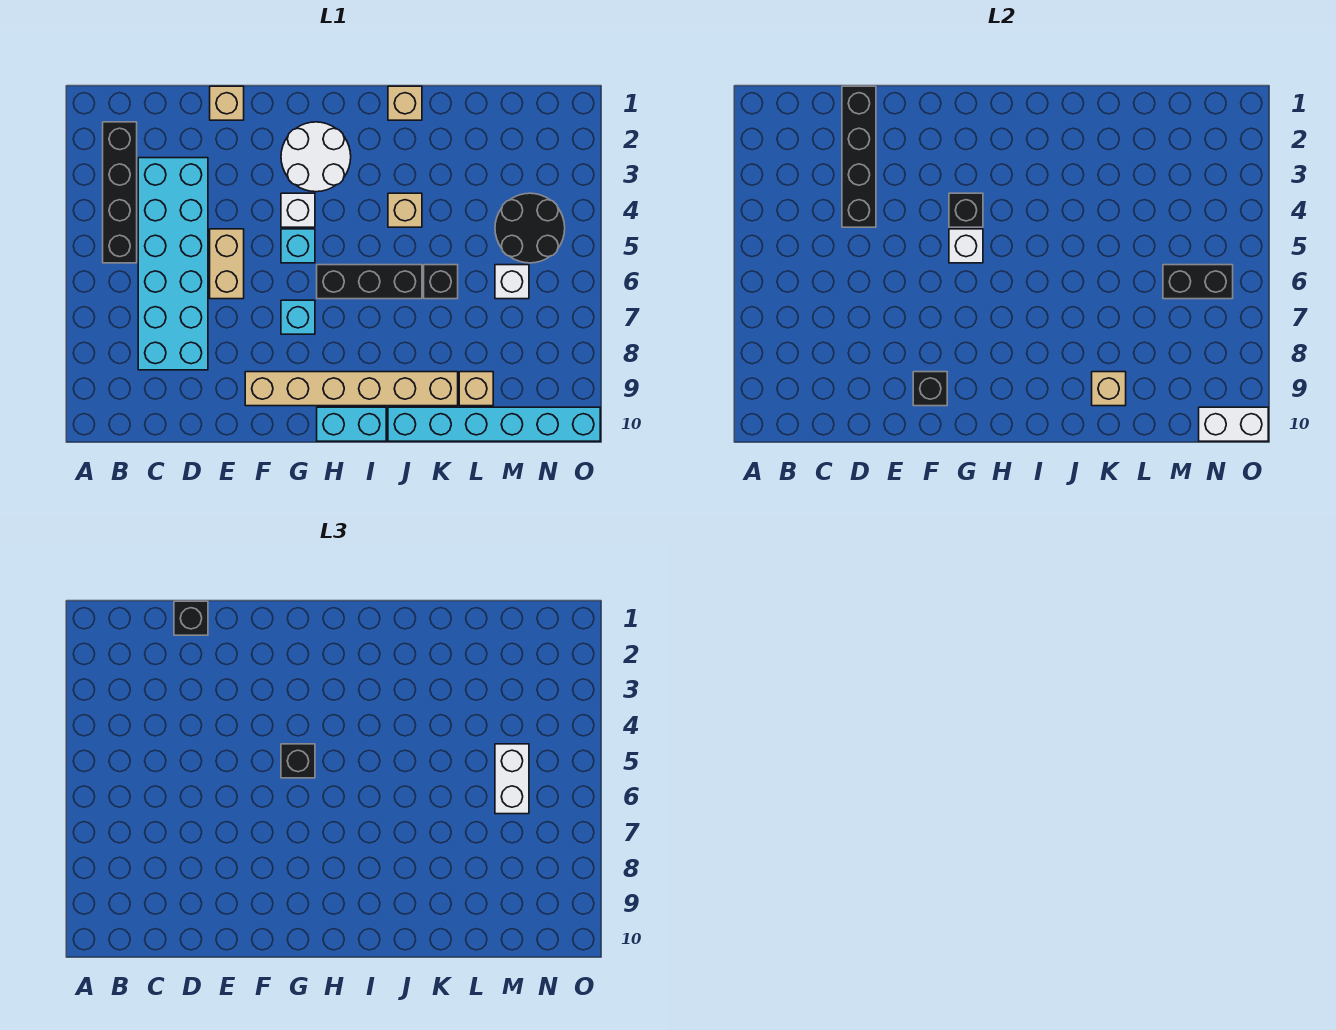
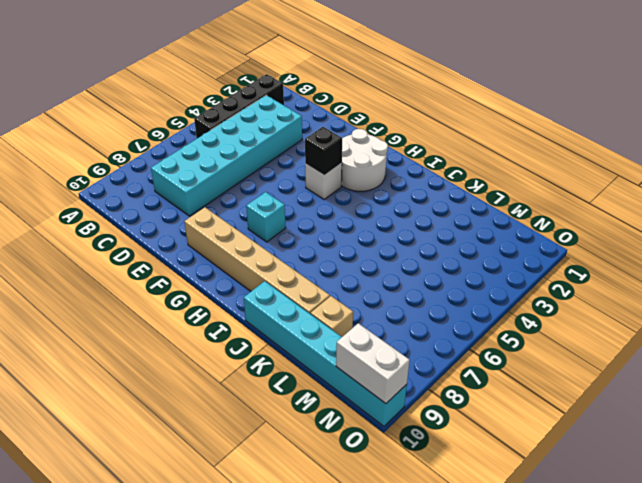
none -> tan brick E1 level 1
none -> tan brick E5:E6 level 1
none -> cyan brick G5 level 1

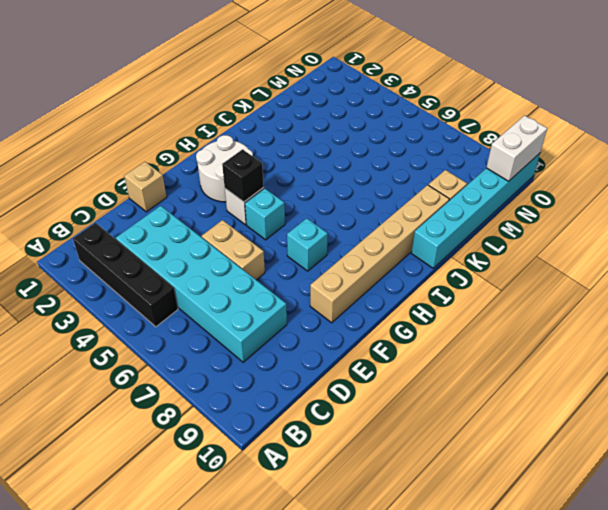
none -> black brick H6:J6 level 1
none -> cyan brick H10:I10 level 1
none -> tan brick J1 level 1

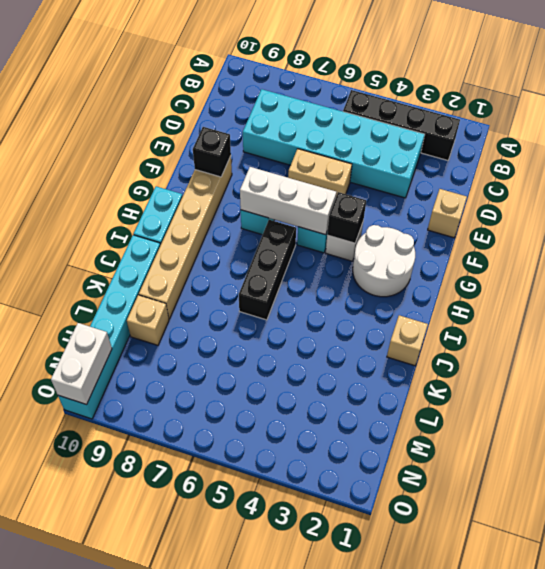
white brick G5:G7 level 2 -> white brick G5 level 2
none -> tan brick J4 level 1
none -> black brick K6 level 1
none -> black round brick M4:N5 level 1

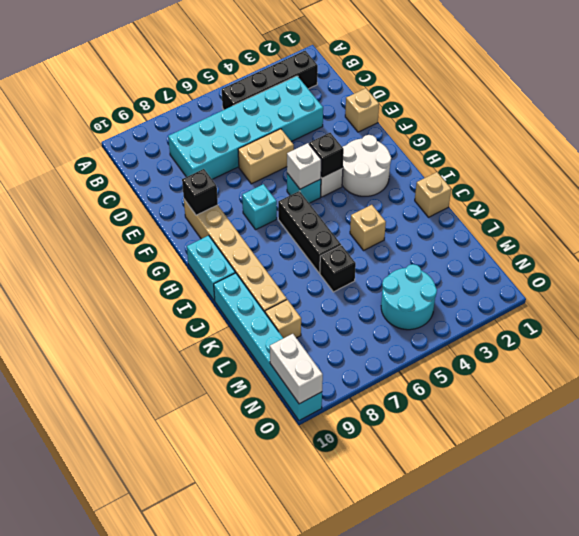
cyan round brick M4:N5 level 1 -> black round brick M4:N5 level 1
none -> white brick M6 level 1
none -> black brick D1:D4 level 2
none -> tan brick K9 level 2

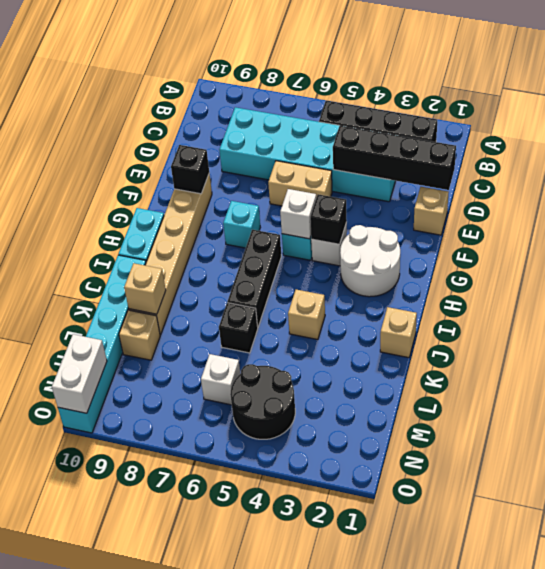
none -> black brick M6:N6 level 2
none -> black brick D1 level 3
none -> black brick G5 level 3

